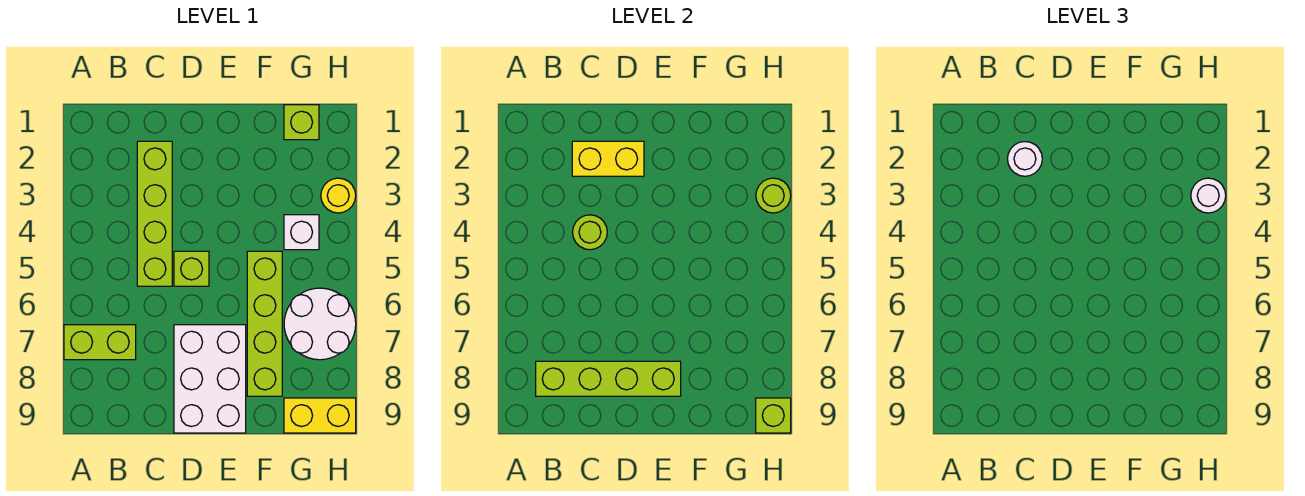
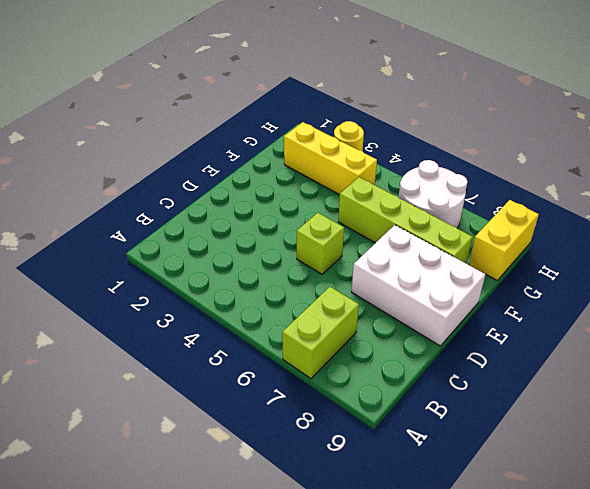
yellow brick G2:G4 level 1 -> white brick G4 level 1
none -> lime brick C2:C5 level 1
none -> lime brick G1 level 1
none -> lime brick B8:E8 level 2

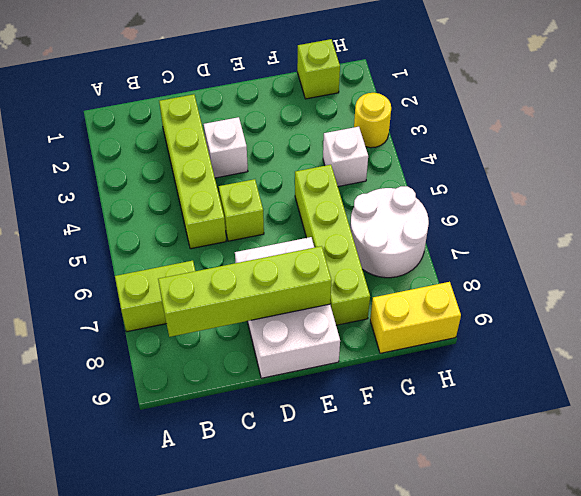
white brick D3 level 1 -> none
none -> yellow brick C2:D2 level 2
none -> lime round brick C4 level 2
none -> lime round brick H3 level 2

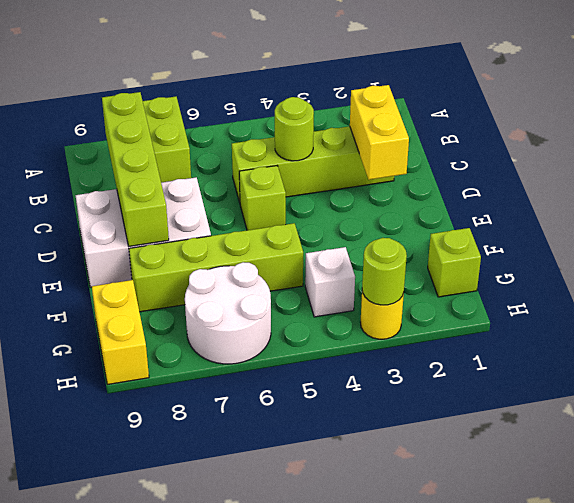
none -> lime brick H9 level 2
none -> white round brick C2 level 3
none -> white round brick H3 level 3

